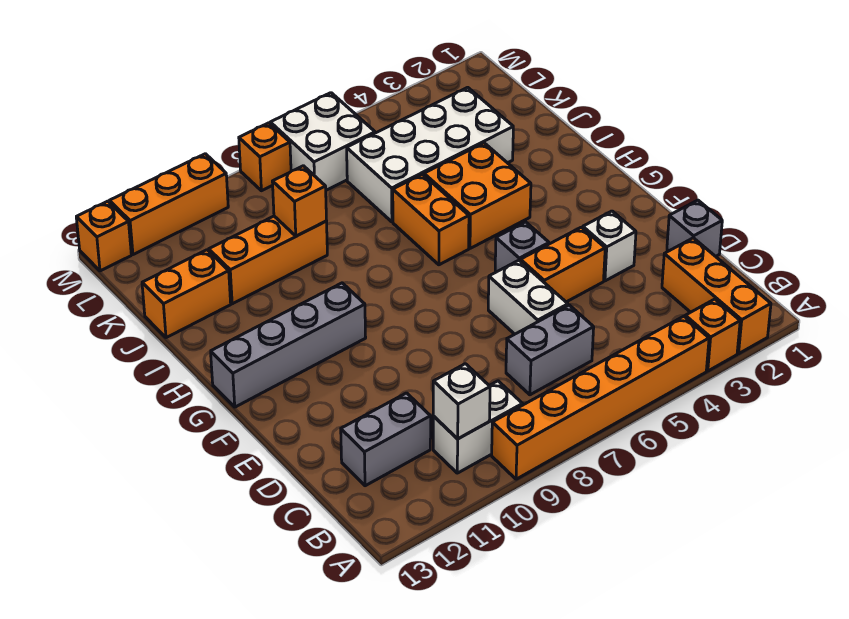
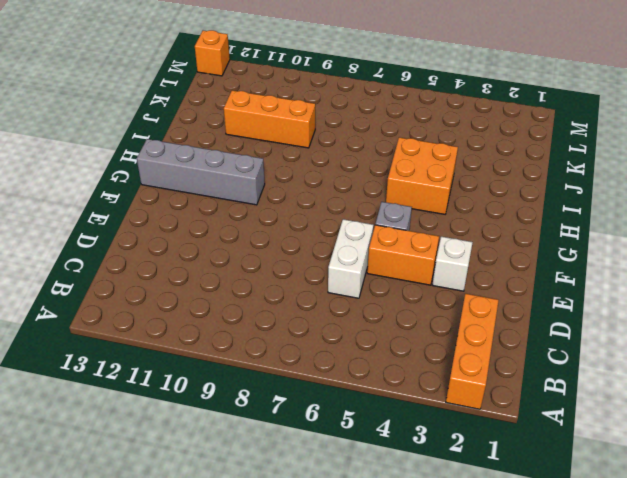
none -> orange brick A3 level 1
none -> orange brick A4:A9 level 1
none -> white brick B9:B10 level 1

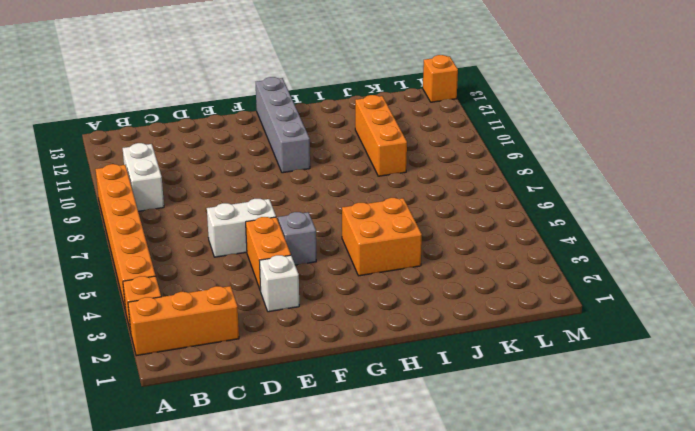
none -> grey brick C6:C7 level 1
none -> grey brick C11:C12 level 1
none -> grey brick D1 level 1

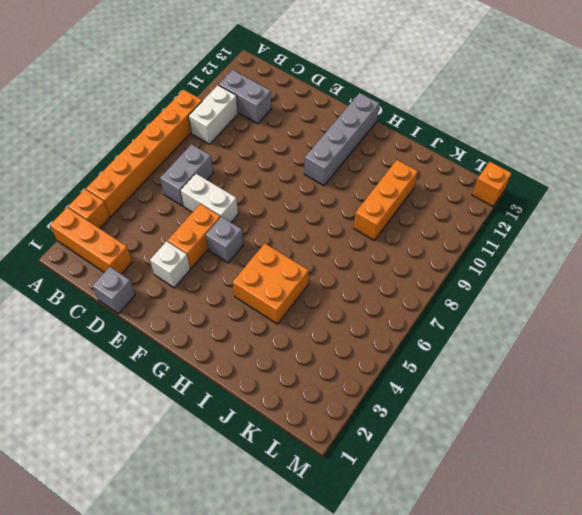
grey brick B11:C11 level 1 -> grey brick C11:C12 level 1
none -> orange brick H6:I6 level 1
none -> white brick J3:K6 level 1
none -> orange brick J12:J13 level 1

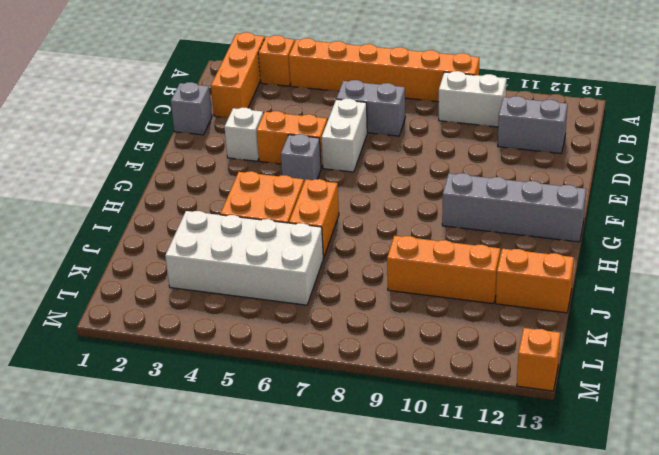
none -> white brick L6:M7 level 1
none -> orange brick M8 level 1
none -> orange brick M10:M12 level 1

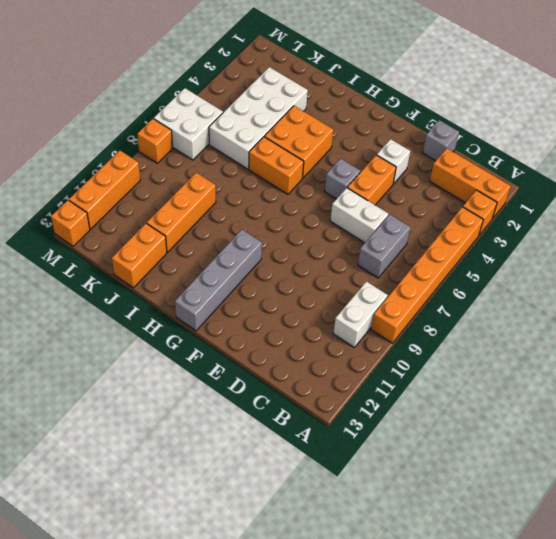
none -> grey brick C11:C12 level 1
none -> white brick B10 level 2
none -> orange brick J9 level 2

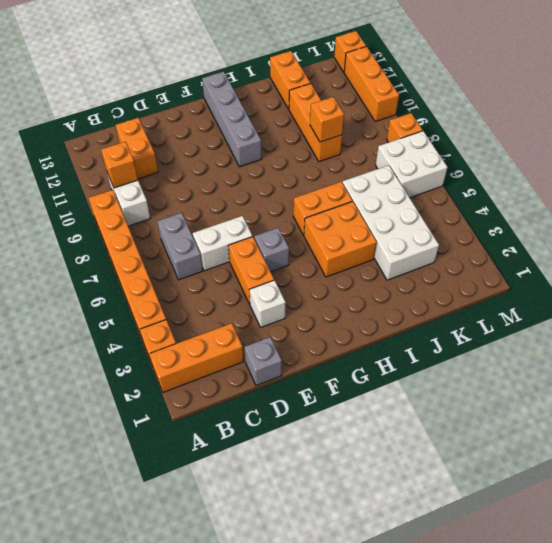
orange brick B10 level 2 -> white brick B10 level 2
orange brick C11:C12 level 1 -> grey brick C11:C12 level 1

